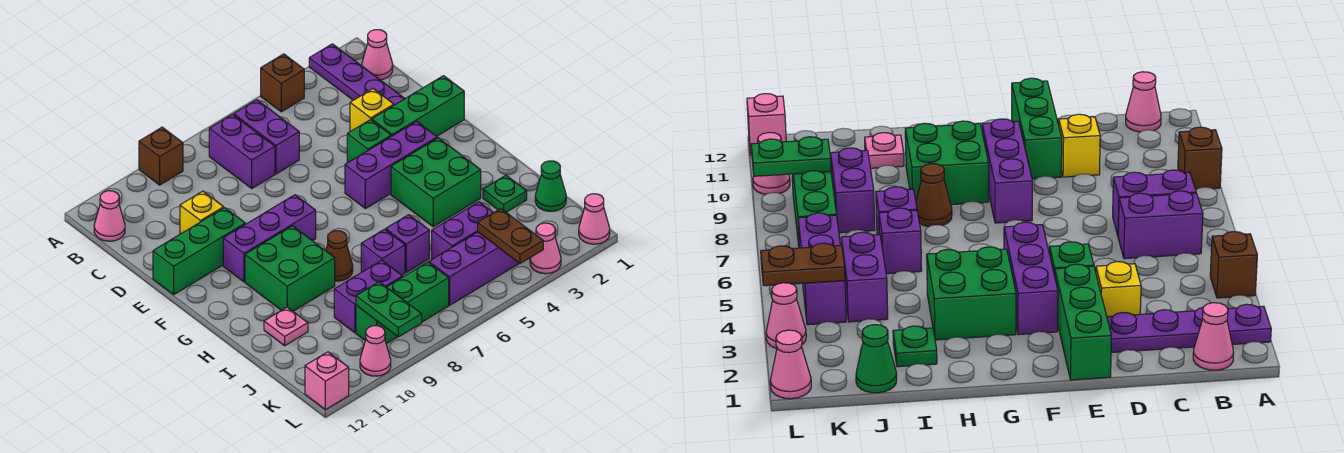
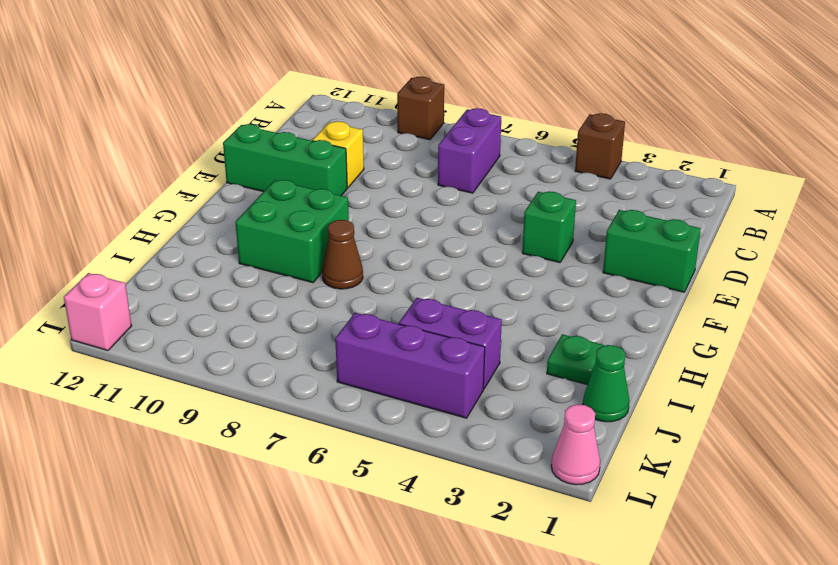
green brick E1:E2 level 1 -> green brick E1:E3 level 1
none -> purple plate A2:D2 level 1
none -> pink cone B1 level 1
none -> purple brick B6:C6 level 1
none -> pink cone B12 level 1

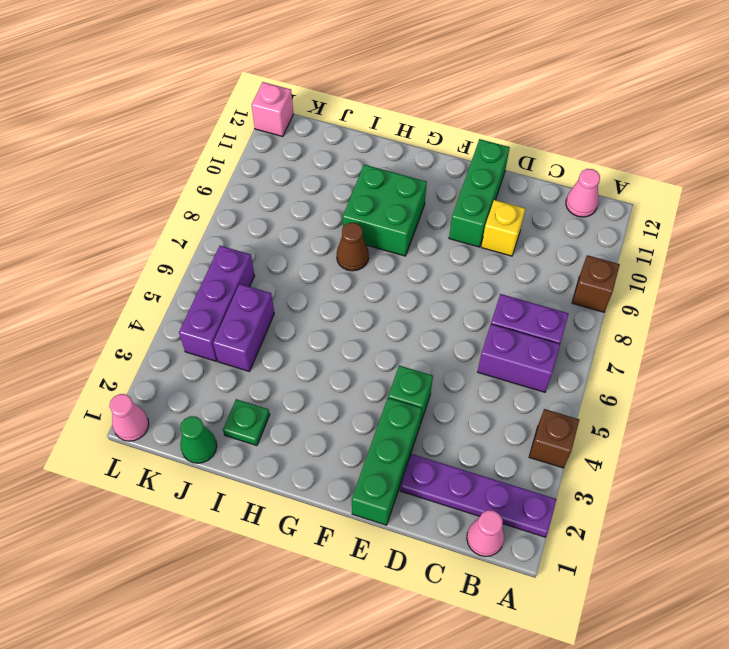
none -> yellow brick D3 level 1
none -> purple brick F3:F5 level 1
none -> purple brick F8:F10 level 1
none -> green brick G3:H4 level 1

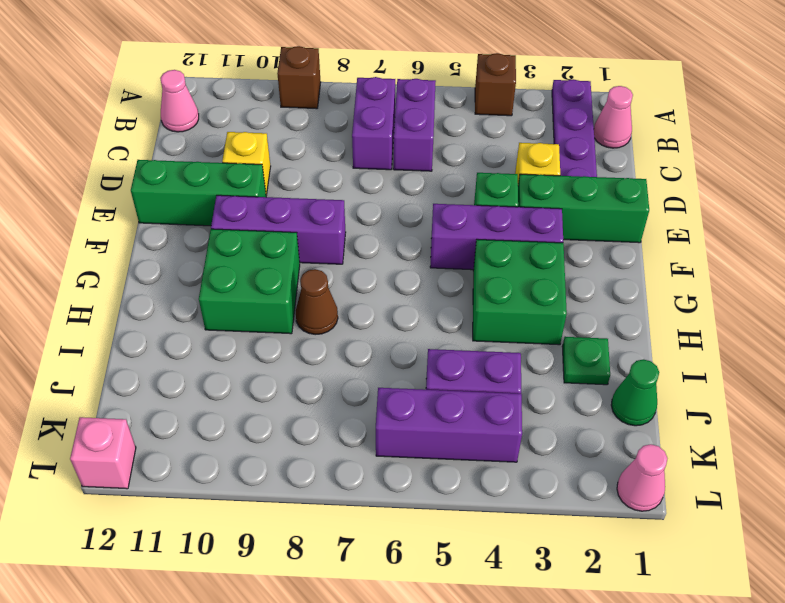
none -> purple brick I6 level 1
none -> purple brick I7 level 1
none -> pink plate I11 level 1
none -> purple brick J8:J9 level 1

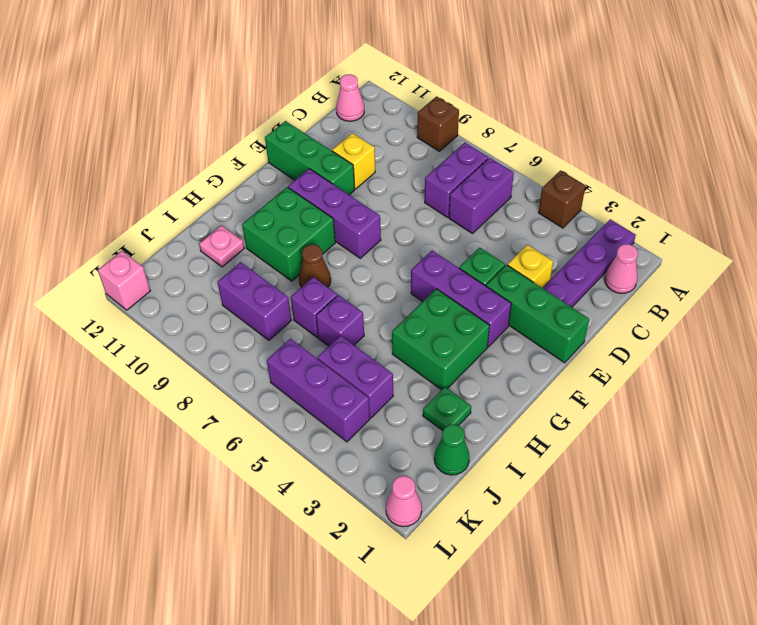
none -> green brick K7:K9 level 1
none -> pink cone L3 level 1
none -> pink cone L10 level 1
none -> brown plate K4:L4 level 2

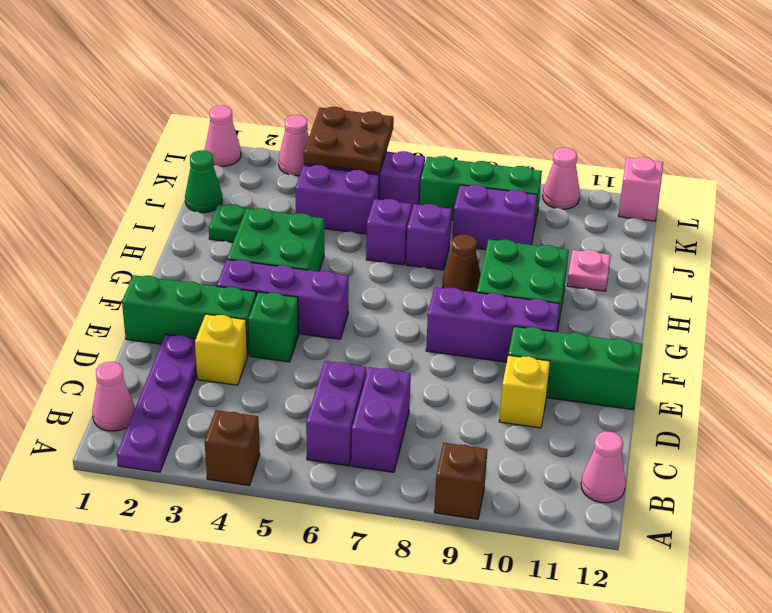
brown plate K4:L5 level 2 -> brown plate K4:L4 level 2
none -> green plate K9:L9 level 2

